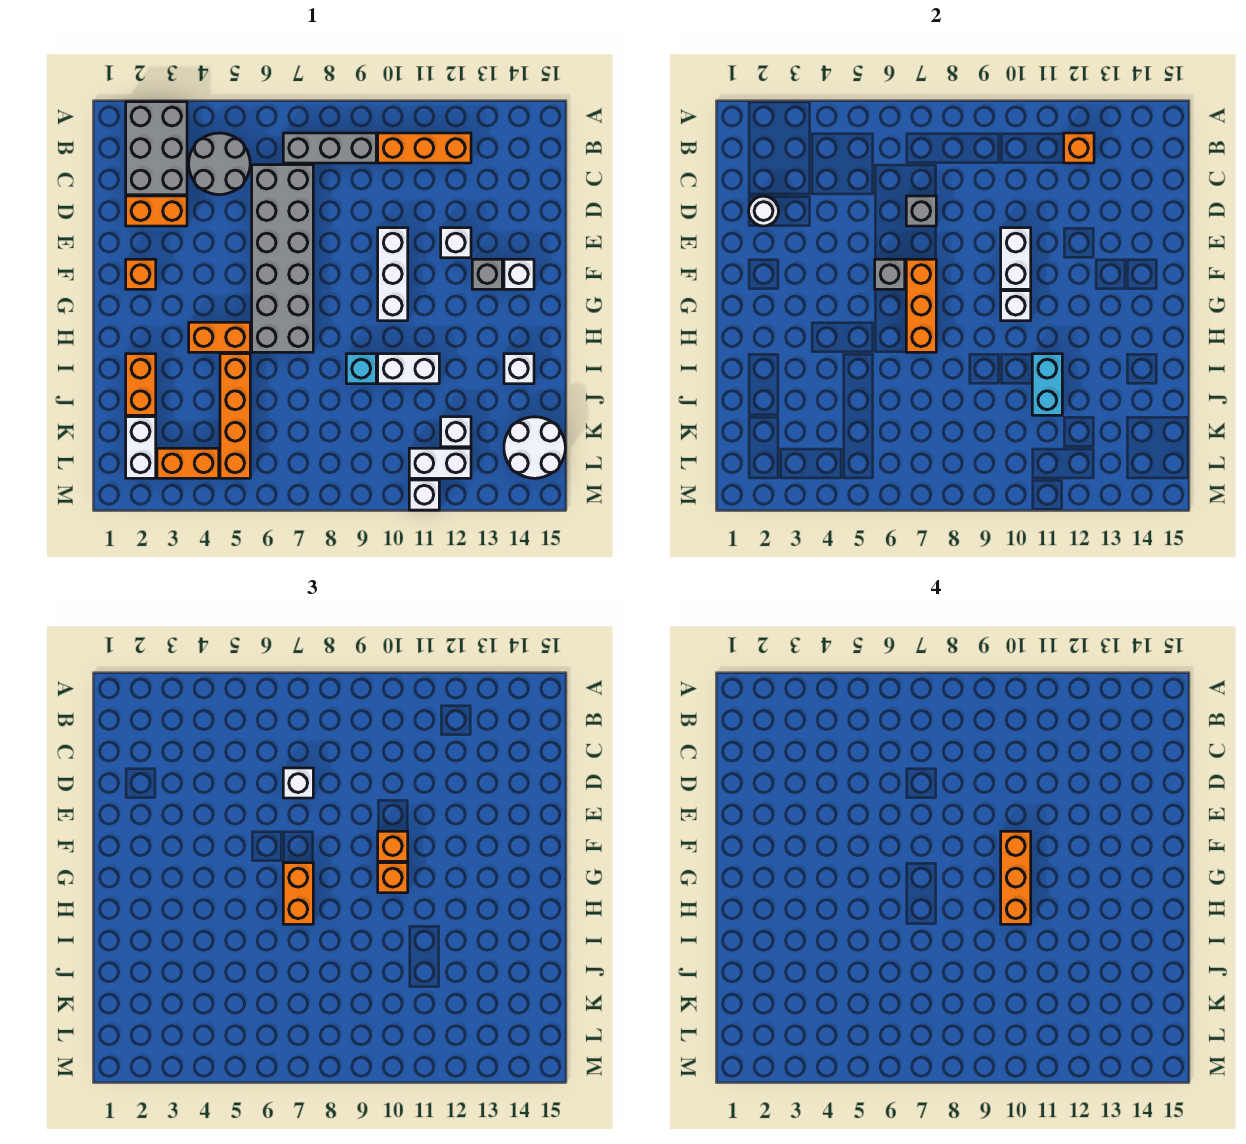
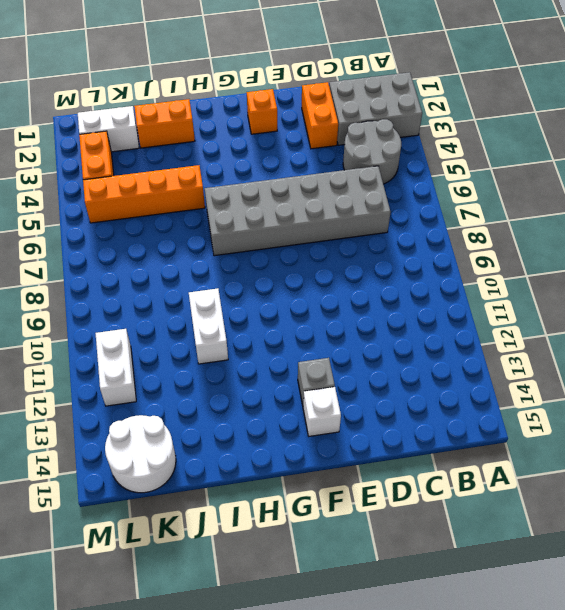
none -> grey brick B7:B9 level 1
none -> orange brick B10:B12 level 1
none -> white brick E10:G10 level 1
none -> white brick E12 level 1

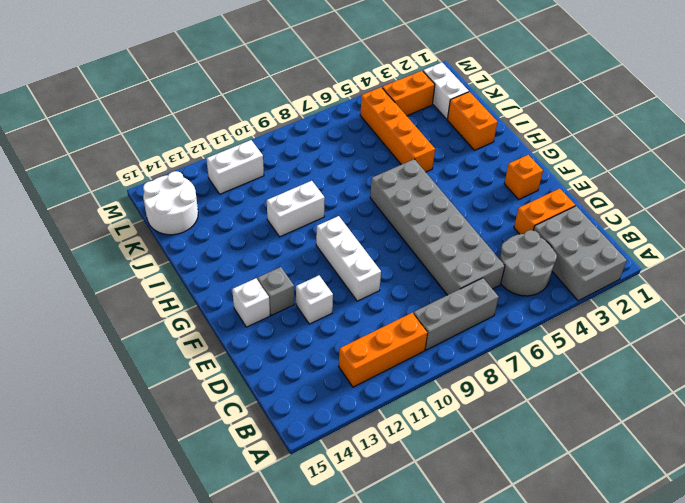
none -> orange brick H4:H5 level 1
none -> cyan brick I9 level 1
none -> white brick I14 level 1
none -> white brick K12 level 1

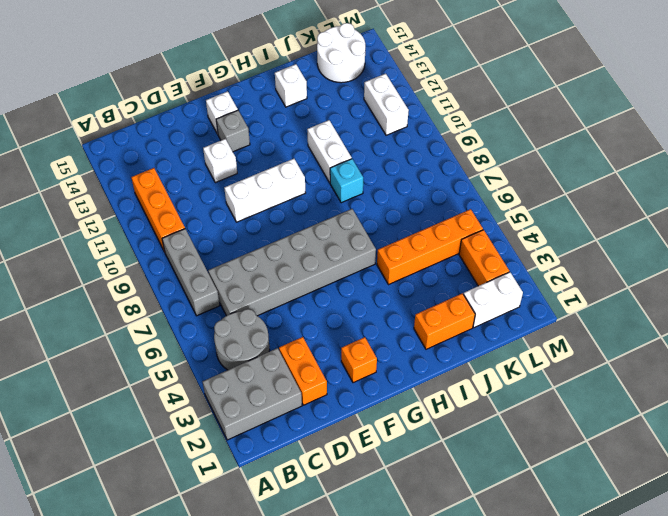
none -> orange brick H4:H5 level 1
none -> white brick K12 level 1
none -> white brick M11 level 1
none -> orange brick B12 level 2

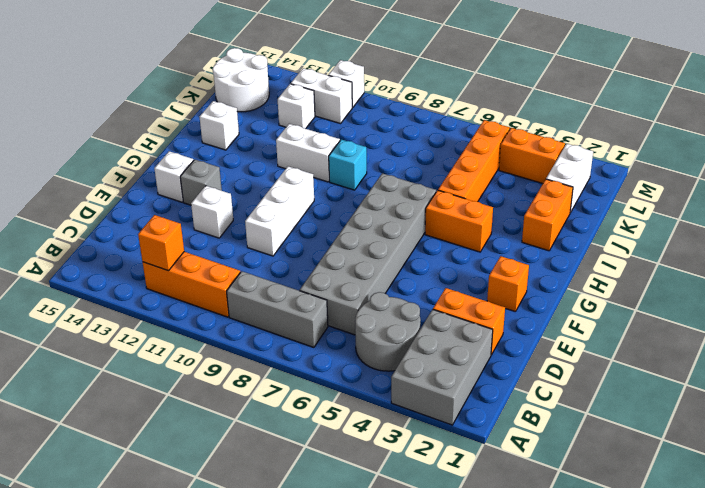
none -> white round brick D2 level 2
none -> grey brick D7 level 2
none -> white brick E10:F10 level 2
none -> grey brick F6 level 2

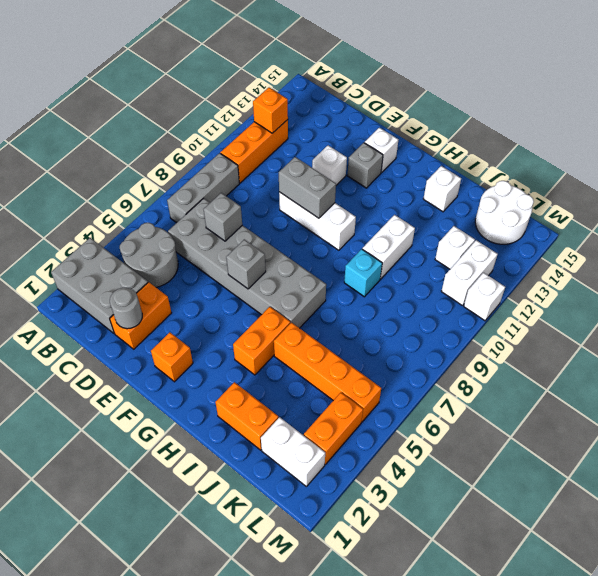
grey round brick D2 level 2 -> white round brick D2 level 2
grey brick E10:F10 level 2 -> white brick E10:F10 level 2
none -> orange brick F7:H7 level 2
none -> white brick G10 level 2
none -> cyan brick I11:J11 level 2
none -> white brick D7 level 3

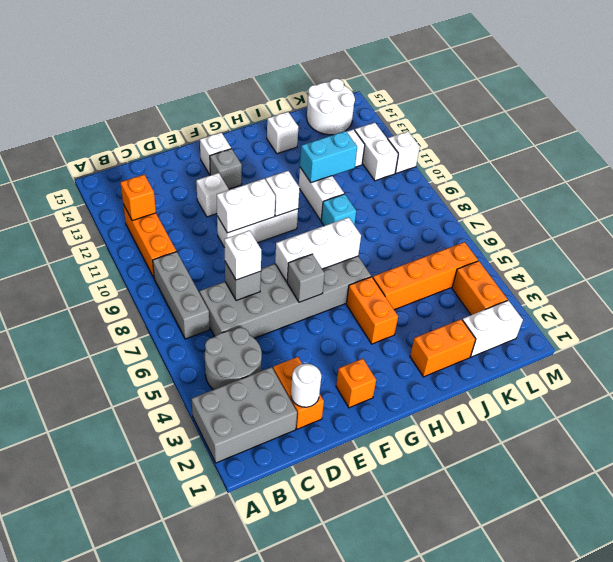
white brick F7:H7 level 2 -> orange brick F7:H7 level 2
none -> orange brick F10 level 3
none -> orange brick G7:H7 level 3
none -> orange brick G10 level 3
none -> orange brick F10:H10 level 4

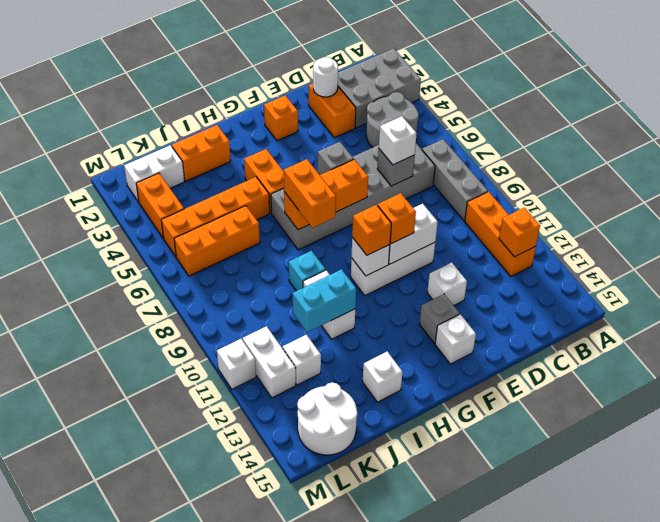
orange brick H7:H8 level 3 -> orange brick G7:H7 level 3
orange brick J6:L6 level 1 -> orange brick F10:H10 level 4

